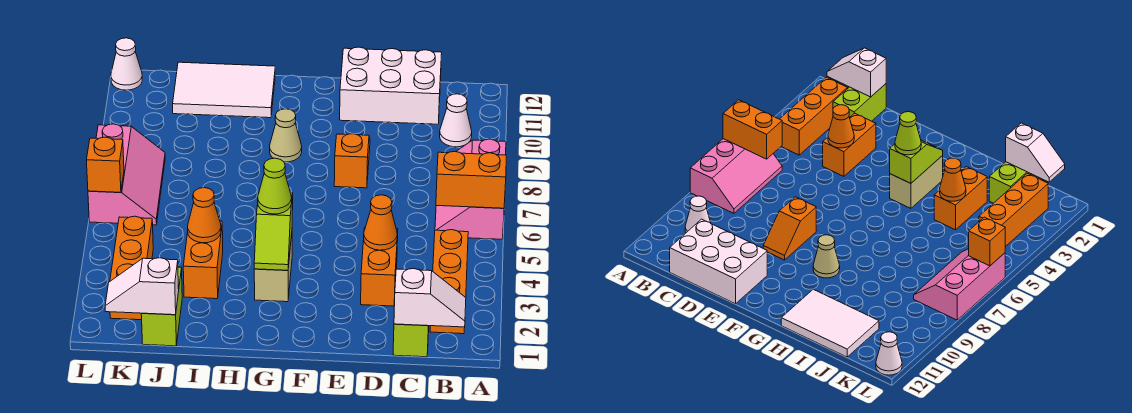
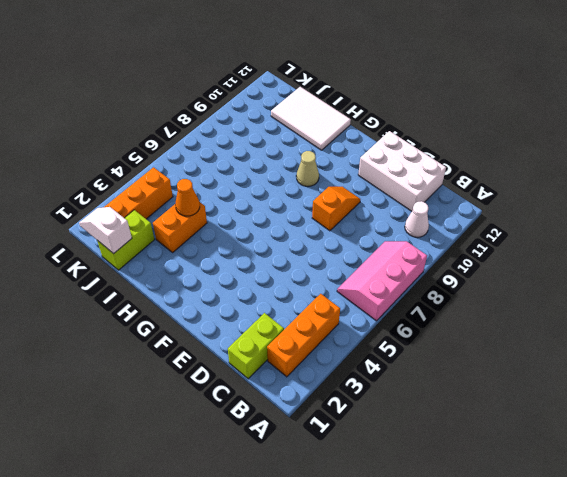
none -> orange brick D3:D4 level 1
none -> tan brick G3:G4 level 1
none -> pink slope K6:L8 level 1 top L

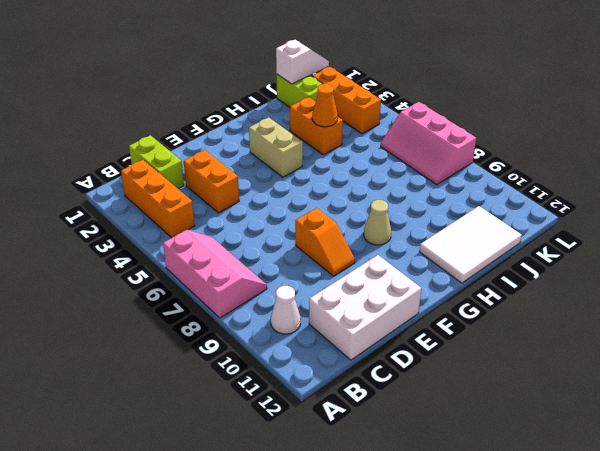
none -> white cone L12 level 1
none -> orange brick A6:B6 level 2
none -> white slope B1:C1 level 2 top C

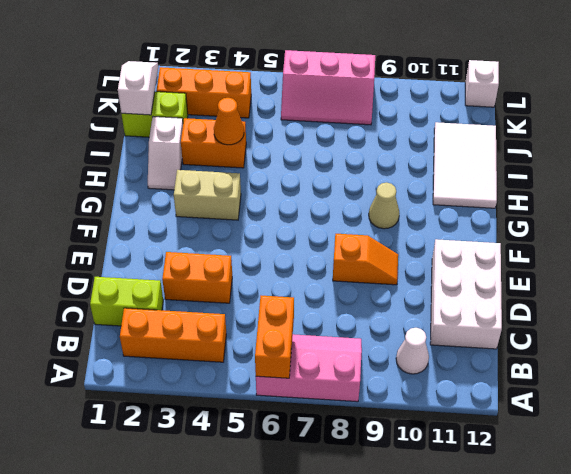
white slope H2:I2 level 1 top I -> white slope B1:C1 level 2 top C
white brick L12 level 1 -> white cone L12 level 1
none -> orange cone D4 level 2
none -> lime slope G3:G4 level 2 top 4
none -> orange brick L6 level 2

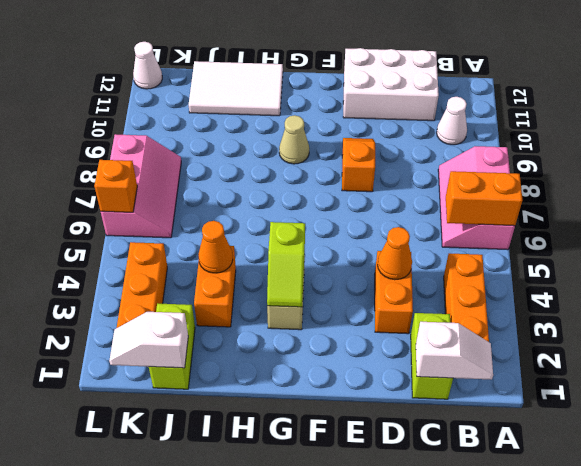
none -> lime cone G4 level 3

